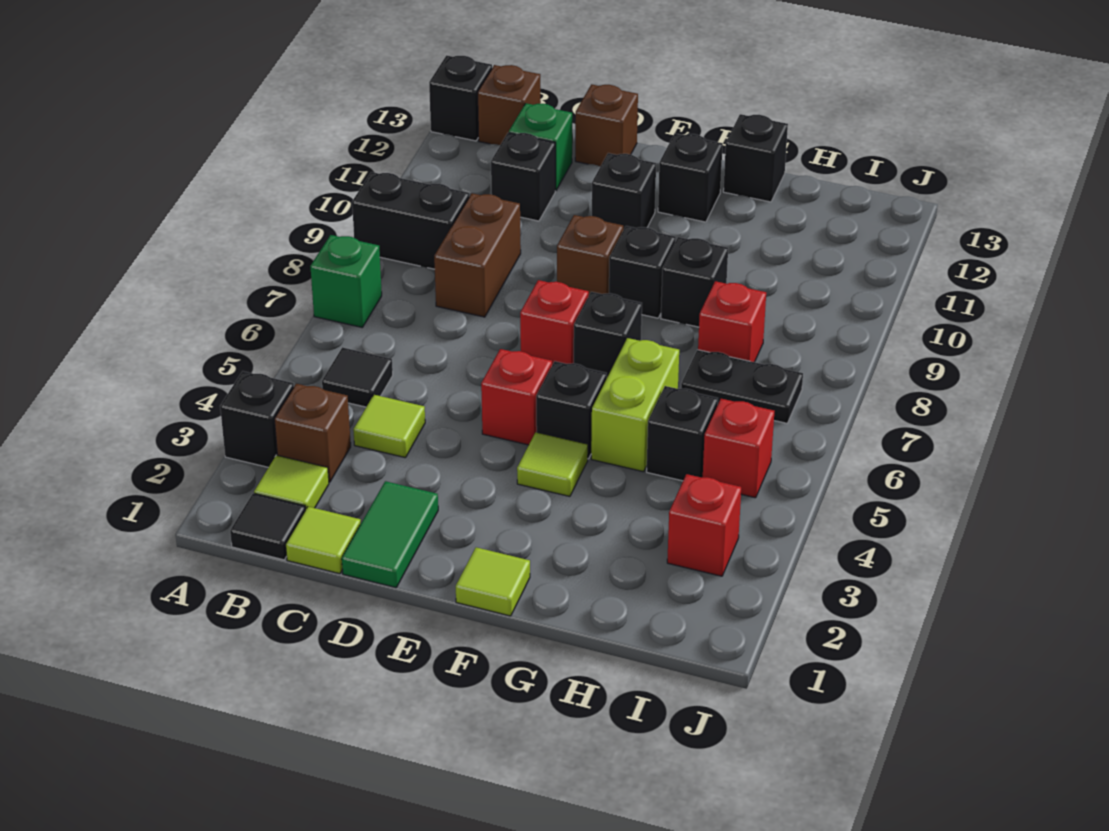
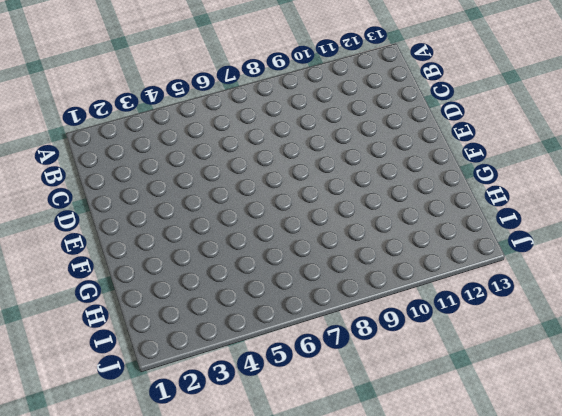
none -> black brick A3 level 1
none -> green brick A7 level 1
none -> black brick A9:B9 level 1
none -> black brick A13 level 1

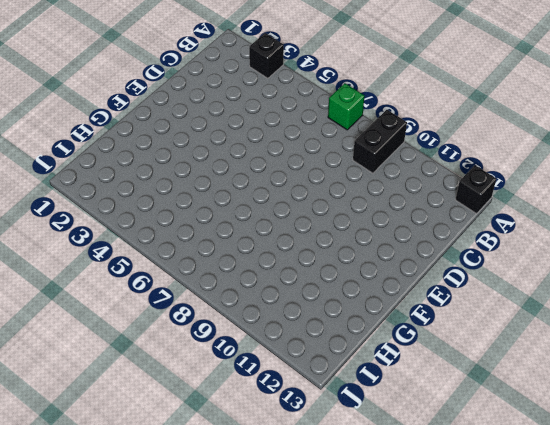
none -> black tile B1 level 1
none -> lime tile B2 level 1
none -> brown brick B3 level 1
none -> black tile B5 level 1

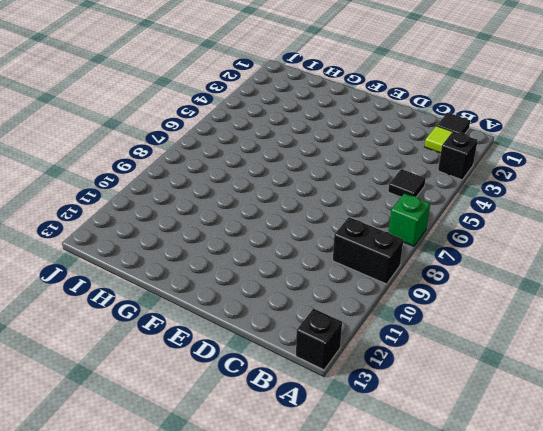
none -> brown brick B3 level 1
none -> brown brick B13 level 1
none -> lime tile C1 level 1
none -> lime tile C4 level 1

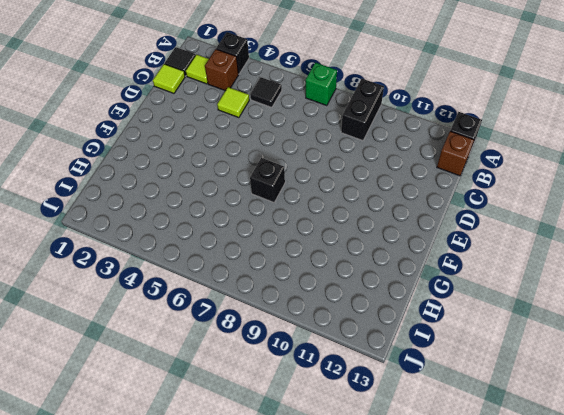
none -> brown brick C8:C9 level 1
none -> black brick C11 level 1
none -> green brick C12 level 1
none -> green tile D1:D2 level 1

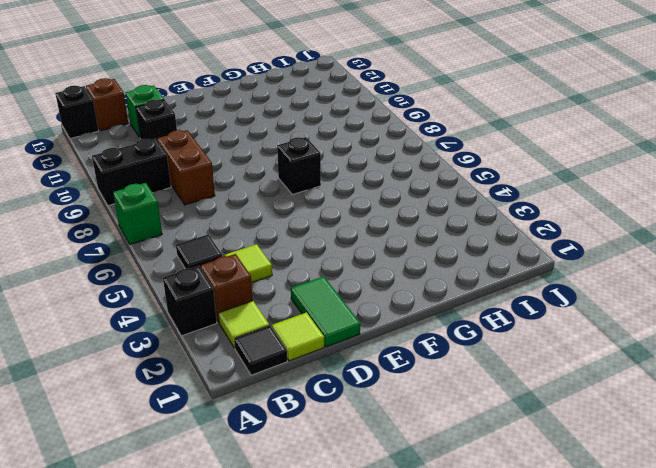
none -> brown brick D13 level 1
none -> red brick E5 level 1
none -> red brick E7 level 1
none -> brown brick E9 level 1

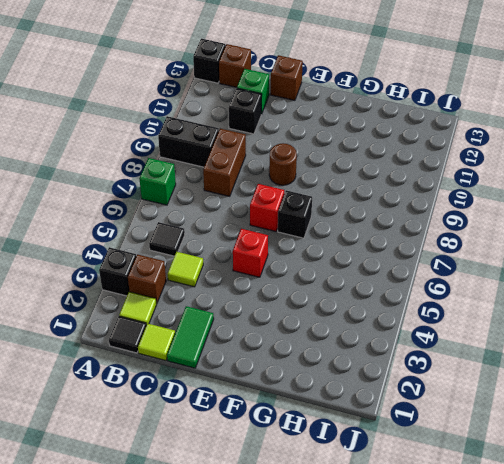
brown round brick E9 level 1 -> brown brick E9 level 1
none -> black brick E11 level 1
none -> lime tile F1 level 1
none -> lime tile F4 level 1
none -> black brick F5 level 1

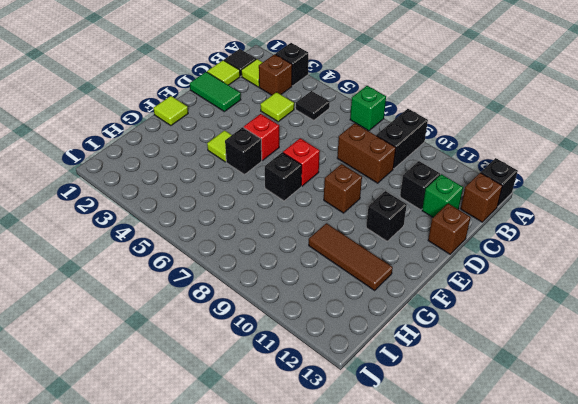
brown tile G10:G12 level 1 -> none
none -> black brick F9 level 1
none -> black brick F12 level 1
none -> lime brick G5:G6 level 1
none -> black brick G9 level 1

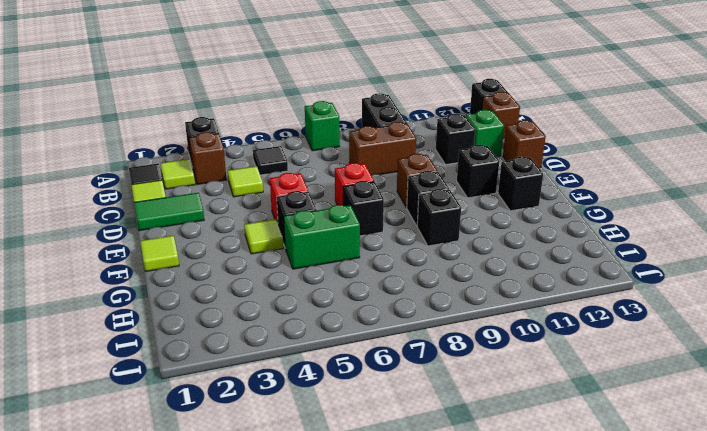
green brick G5:G6 level 1 -> lime brick G5:G6 level 1
none -> black brick G13 level 1
none -> black brick H5 level 1
none -> black plate H7:I7 level 1
none -> red brick H8 level 1

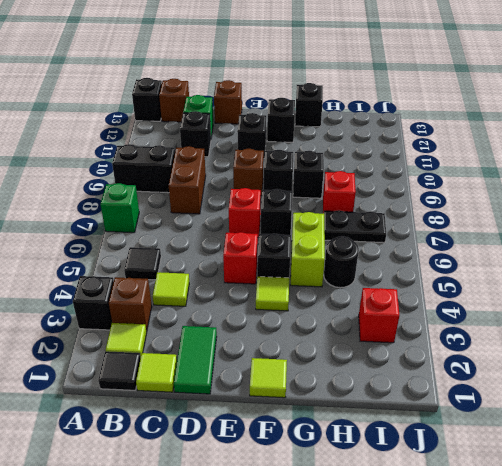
black round brick H5 level 1 -> black brick H5 level 1
none -> red brick I5 level 1

